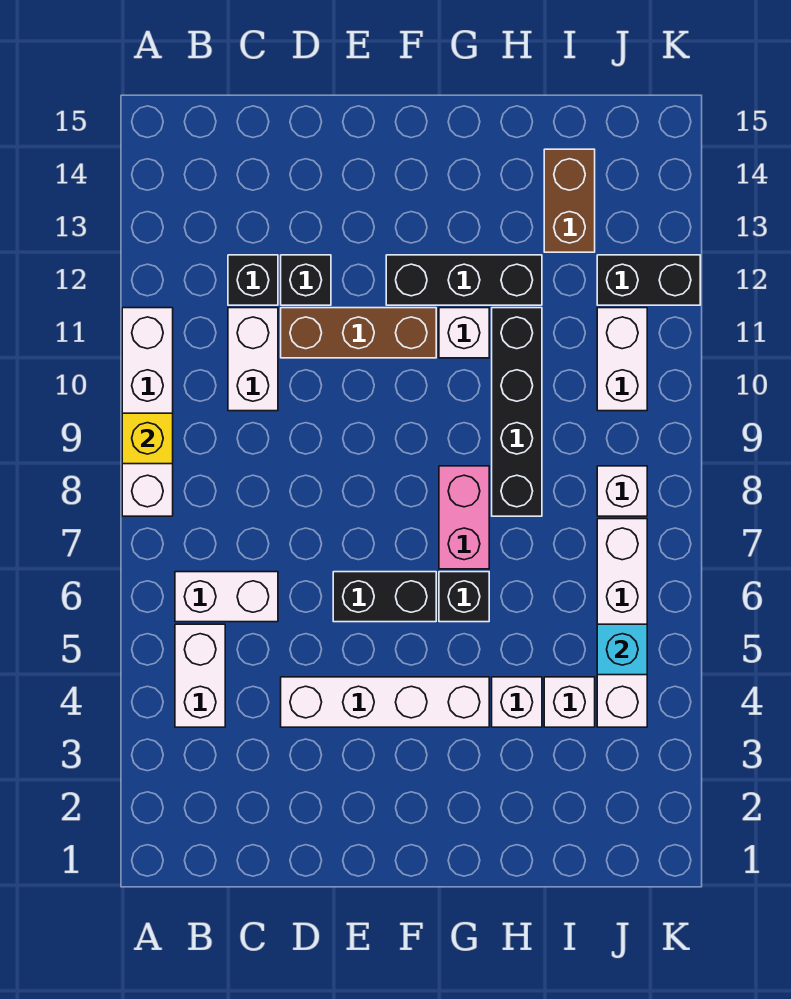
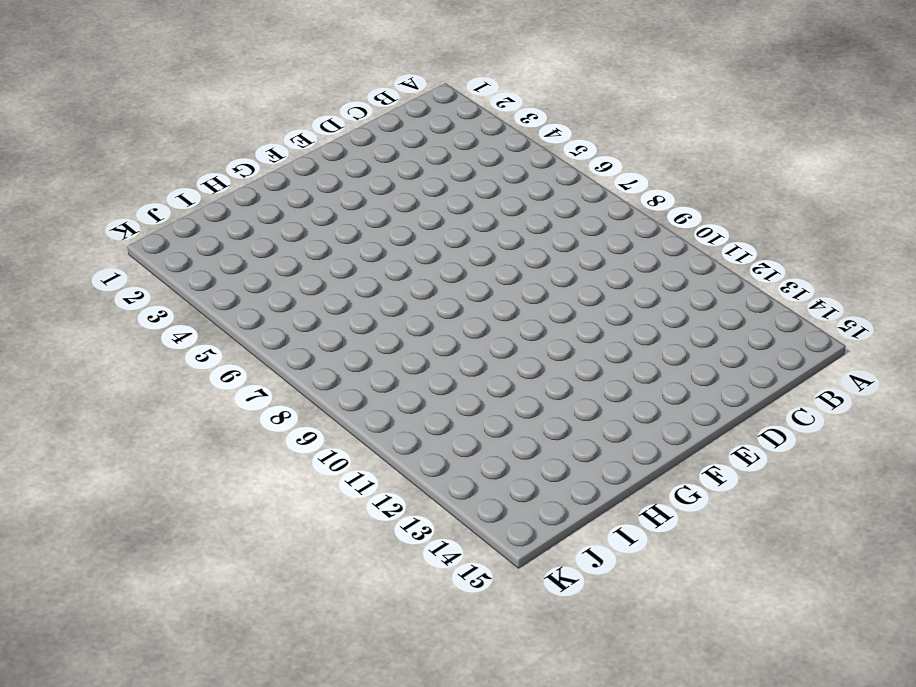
none -> white brick A8:A11 level 1
none -> white brick B4:B5 level 1
none -> white brick B6:C6 level 1

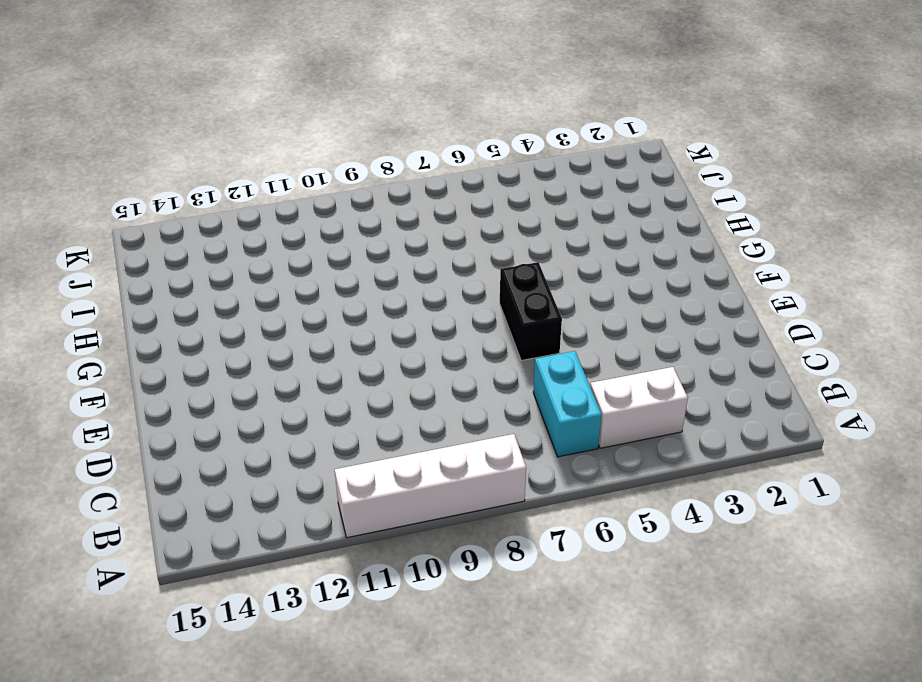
cyan brick B6:C6 level 1 -> white brick B6:C6 level 1
none -> white brick C10:C11 level 1
none -> black brick C12 level 1
none -> white brick D4:G4 level 1

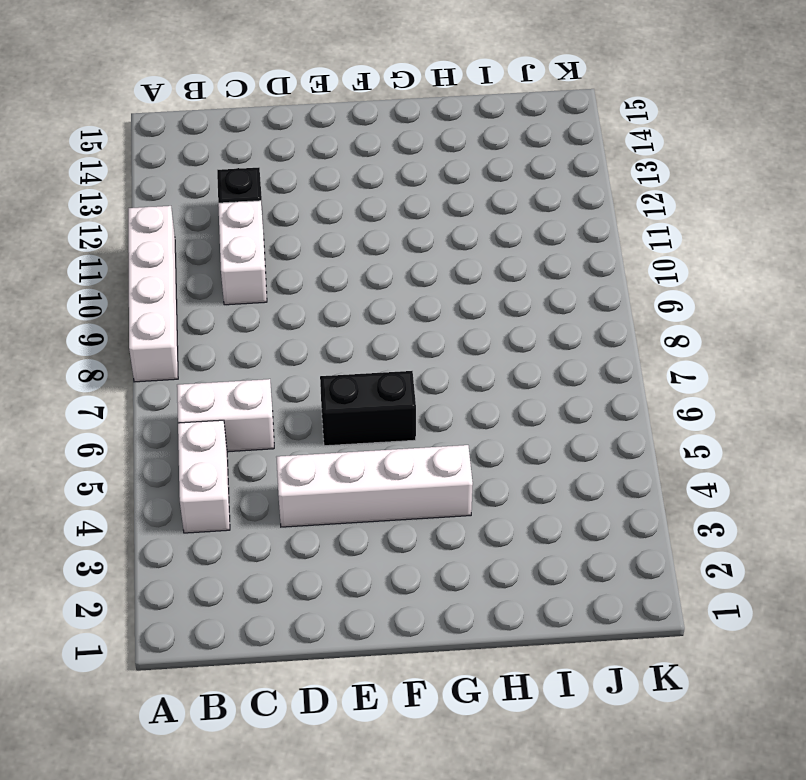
none -> brown brick D11:F11 level 1
none -> black brick D12 level 1
none -> black brick F12:H12 level 1

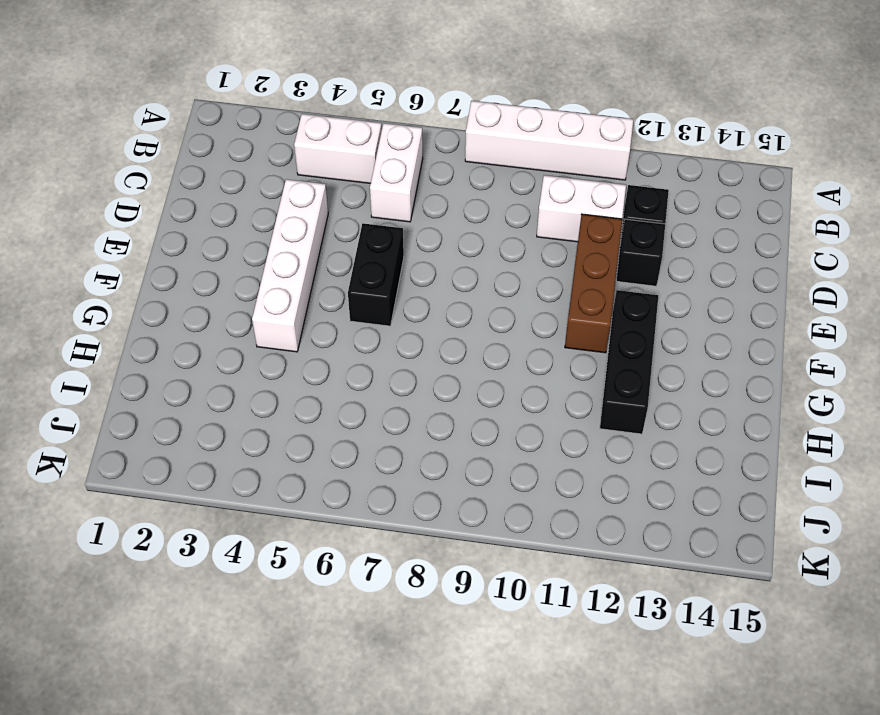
none -> black brick G6 level 1
none -> pink brick G7:G8 level 1
none -> white brick G11 level 1

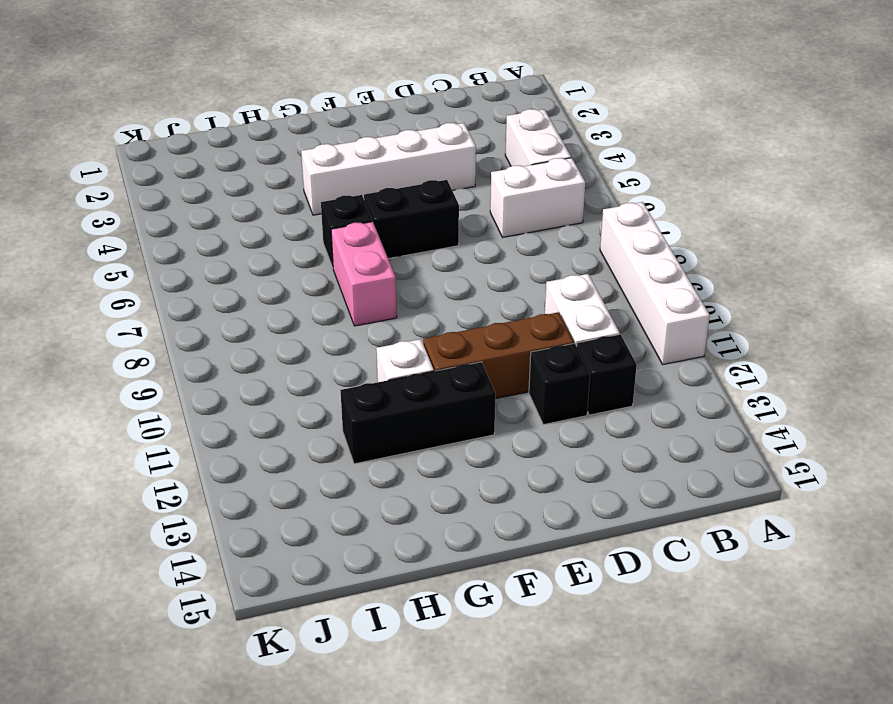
none -> white brick H4 level 1
none -> black brick H8:H11 level 1
none -> white brick I4 level 1

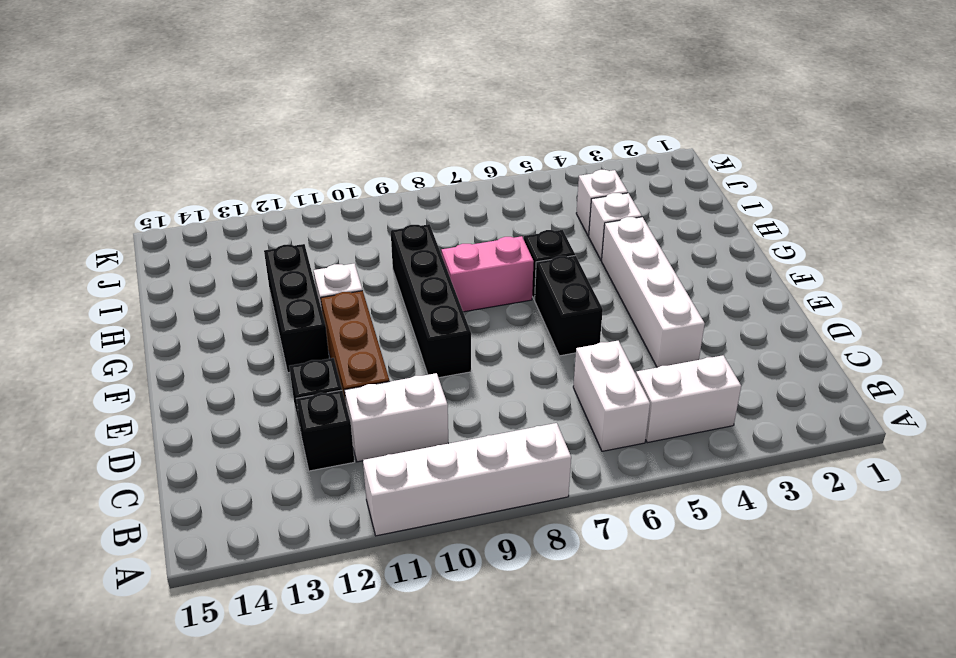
black brick E9:H9 level 1 -> black brick H8:H11 level 1
none -> brown brick I13:I14 level 1
none -> white brick J4:J7 level 1
none -> white brick J8 level 1

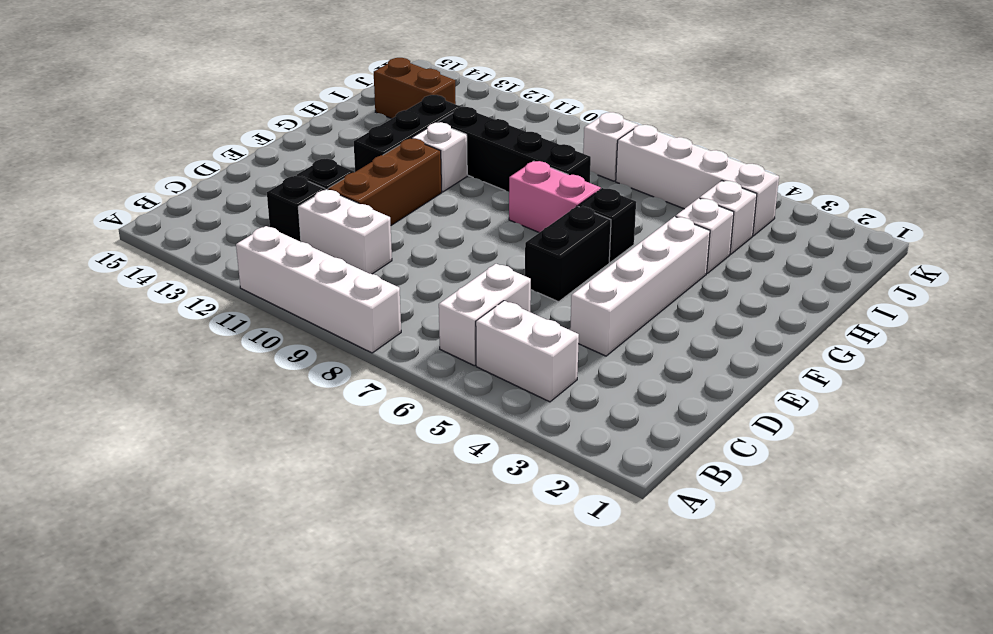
none -> white brick J10:J11 level 1
none -> black brick J12:K12 level 1
none -> yellow brick A9 level 2

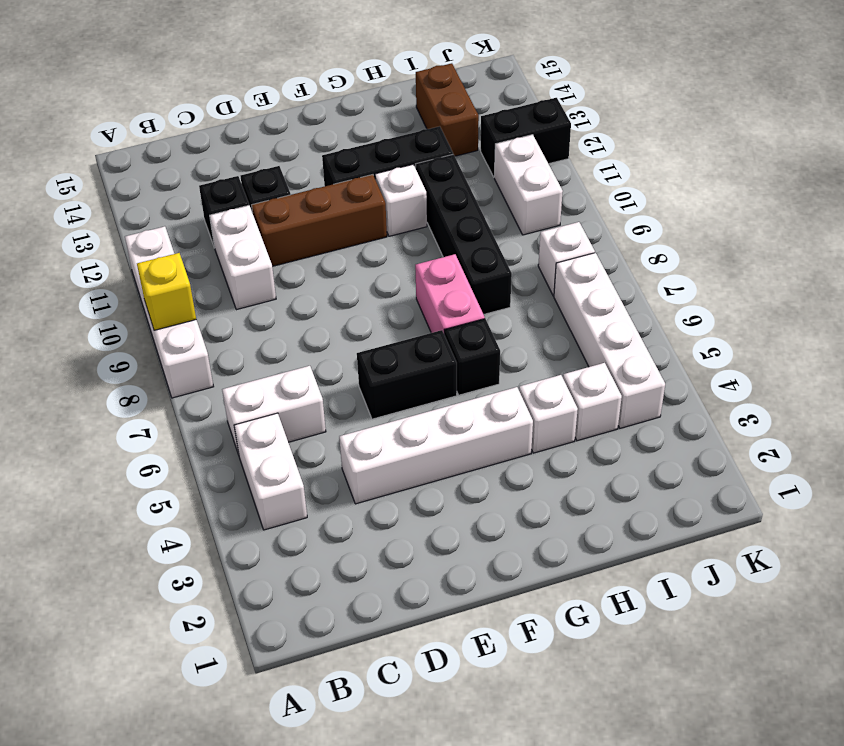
none -> cyan brick J5 level 2

